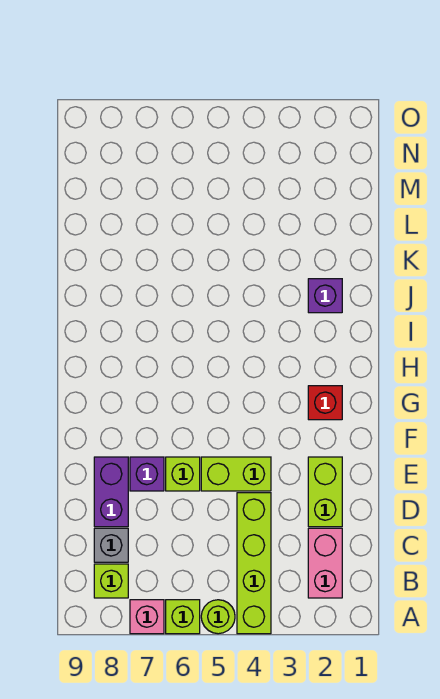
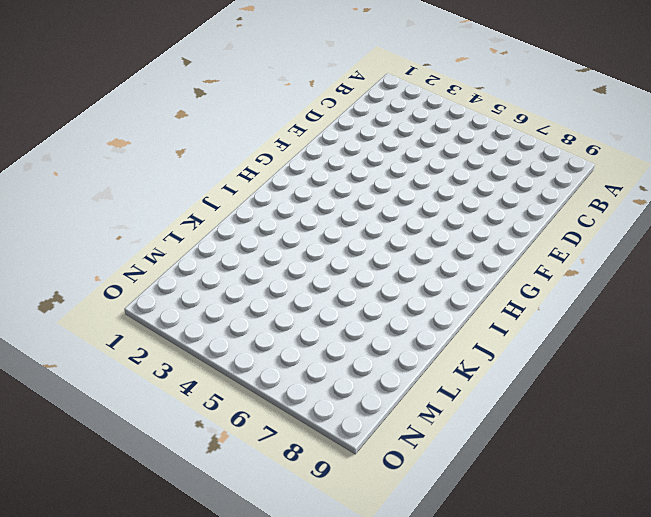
none -> lime brick A4:D4 level 1
none -> lime round brick A5 level 1
none -> lime brick A6 level 1

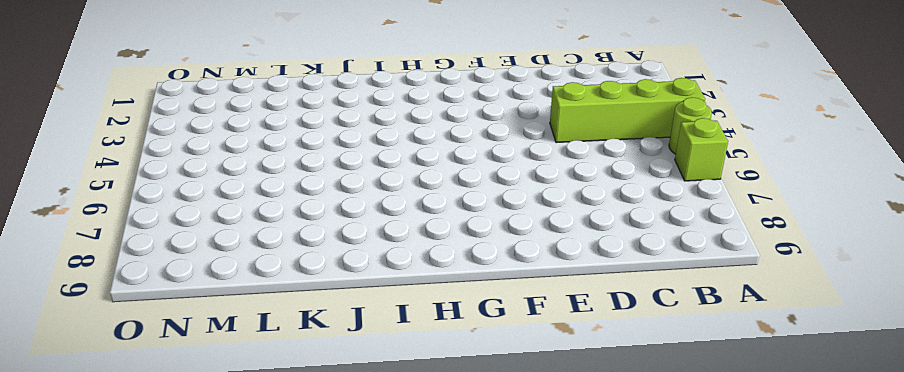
none -> pink brick A7 level 1
none -> pink brick B2:C2 level 1
none -> lime brick B8 level 1

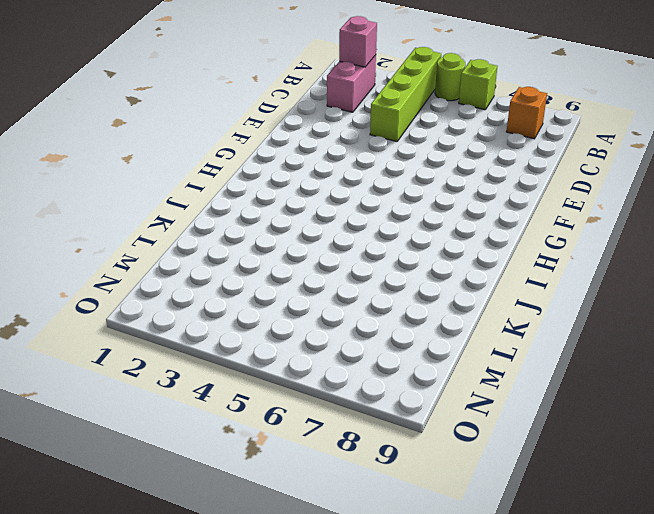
pink brick B2 level 2 -> pink brick A7 level 1
orange brick B8 level 1 -> lime brick B8 level 1
none -> grey brick C8 level 1
none -> lime brick D2:E2 level 1
none -> purple brick D8:E8 level 1

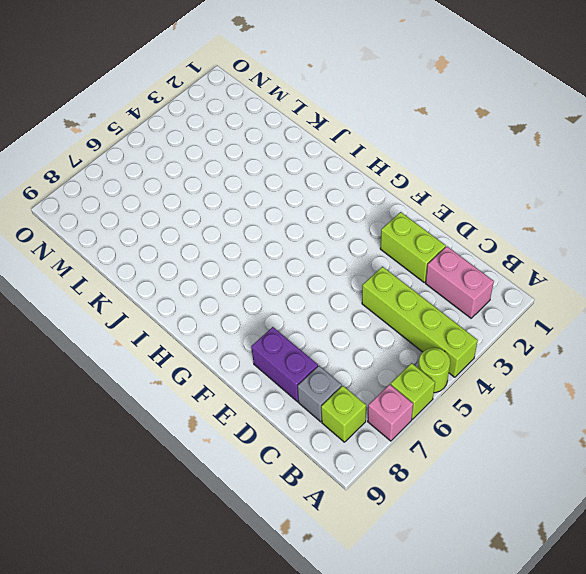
none -> lime brick E4:E5 level 1
none -> lime brick E6 level 1
none -> purple brick E7 level 1

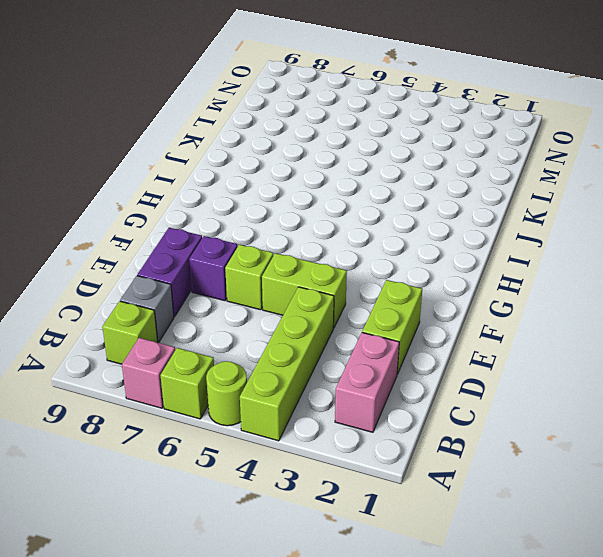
none -> red brick G2 level 1
none -> purple brick J2 level 1

